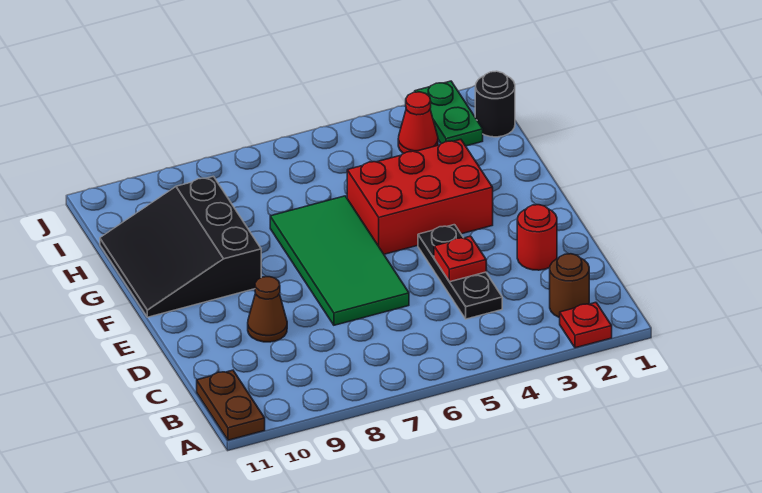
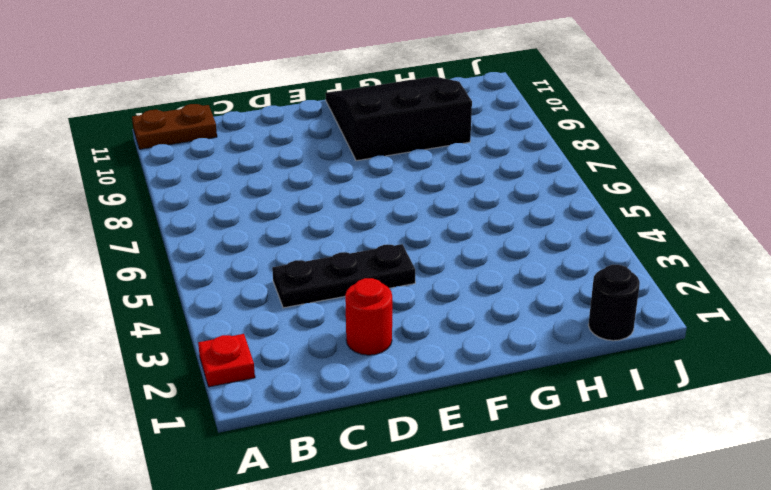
none -> brown round brick B2 level 1
none -> green tile D6:G7 level 1
none -> brown cone D9 level 1

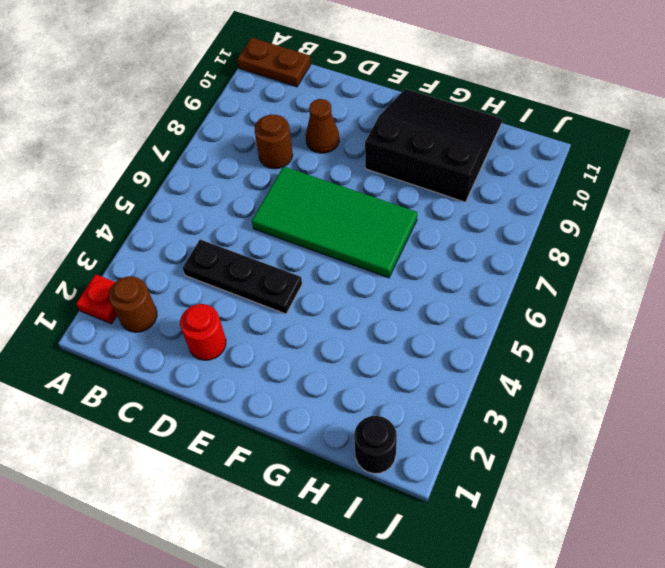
brown round brick C8 level 1 -> none
none -> red brick F3:G5 level 1
none -> green plate I2:J2 level 1
none -> red cone I3 level 1

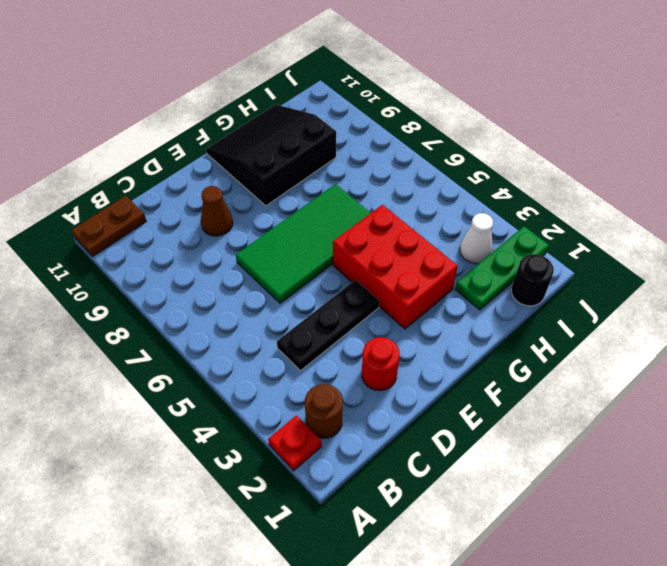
green plate H2:J2 level 1 -> green plate I2:J2 level 1
white cone I3 level 1 -> red cone I3 level 1
none -> red plate D4 level 2

